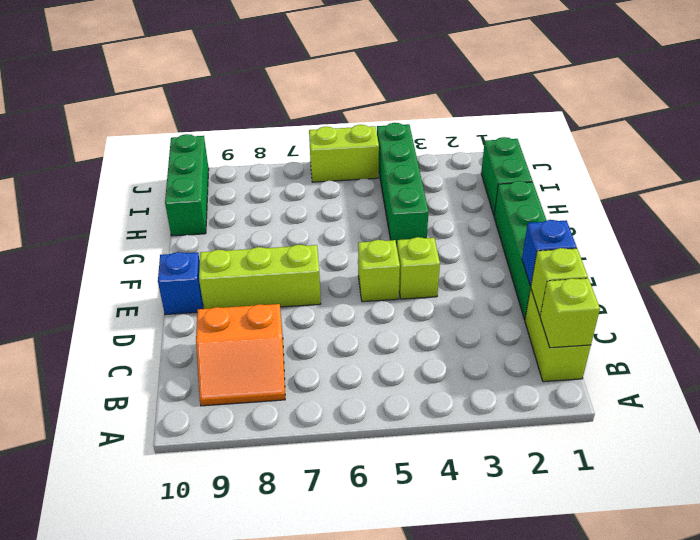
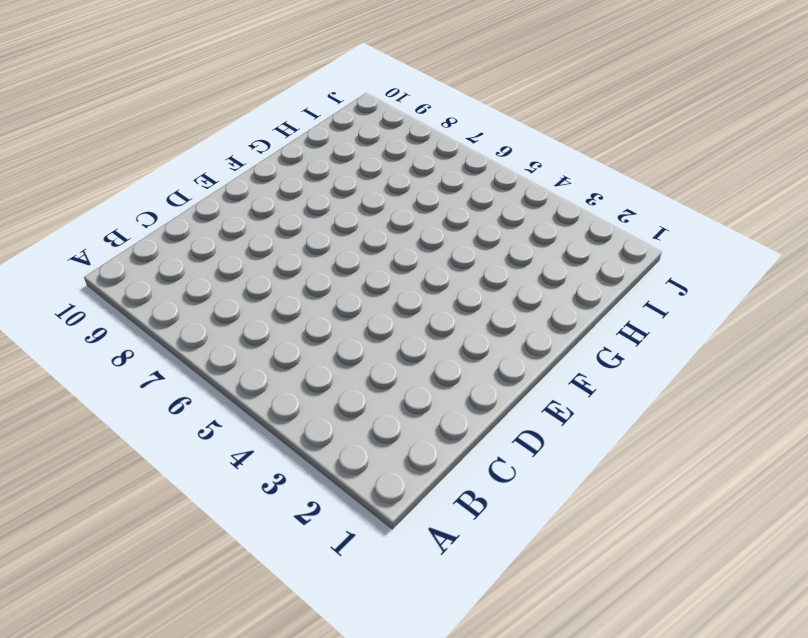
none -> lime brick B1:C1 level 1
none -> orange slope B8:C9 level 1 top C
none -> green brick D1:G1 level 1

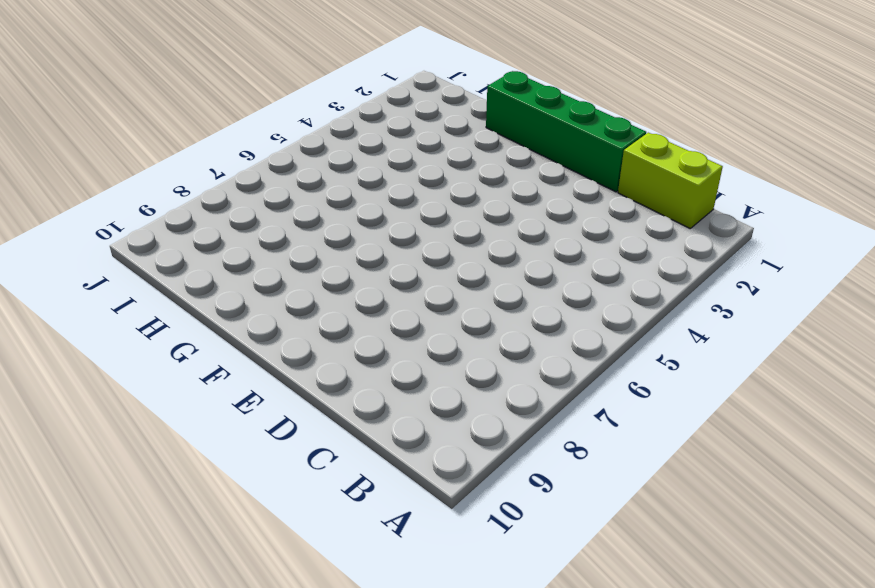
none -> orange slope B8:C9 level 1 top C
none -> lime brick E4 level 1
none -> lime brick E5 level 1

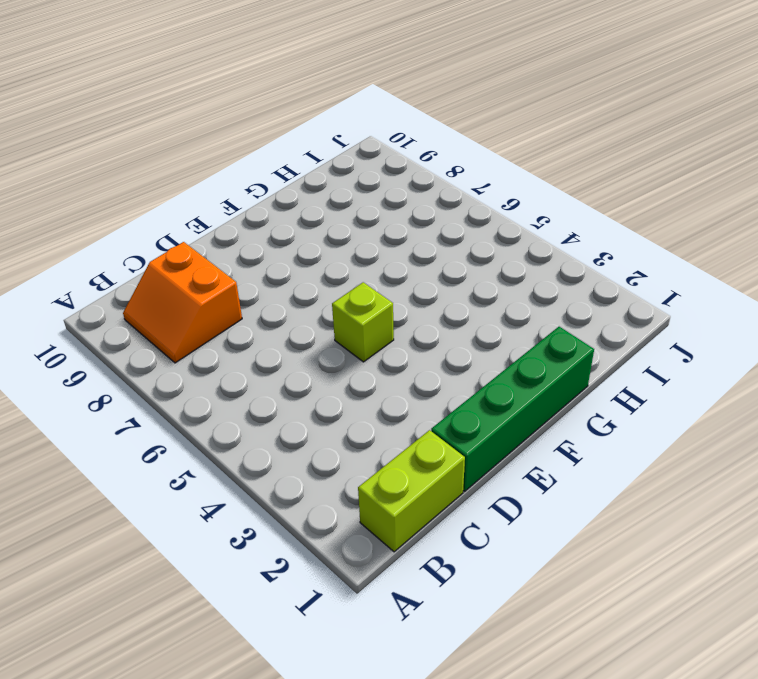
none -> lime brick E4 level 1
none -> lime brick E7:E9 level 1
none -> blue brick E10 level 1

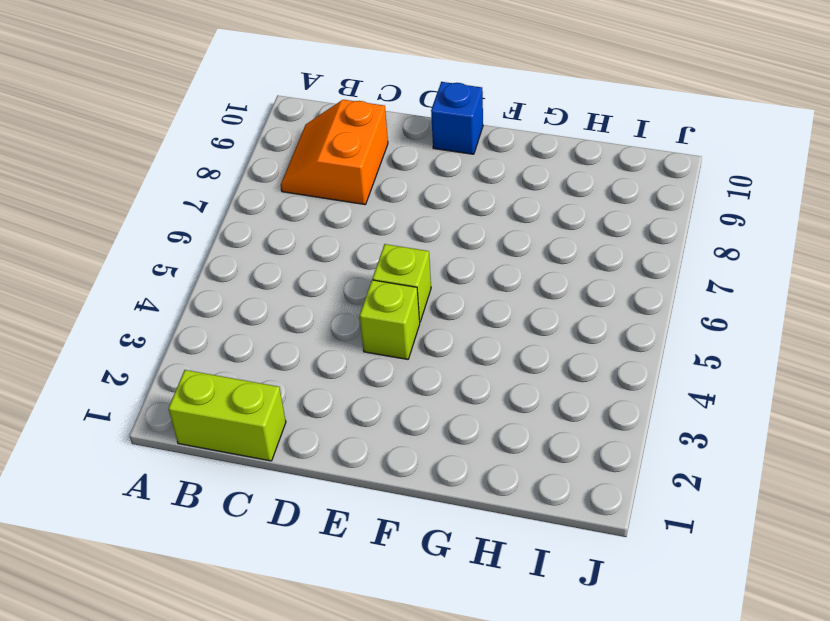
none -> green brick D1:G1 level 1
none -> lime brick E7:E9 level 1
none -> green brick G4:J4 level 1

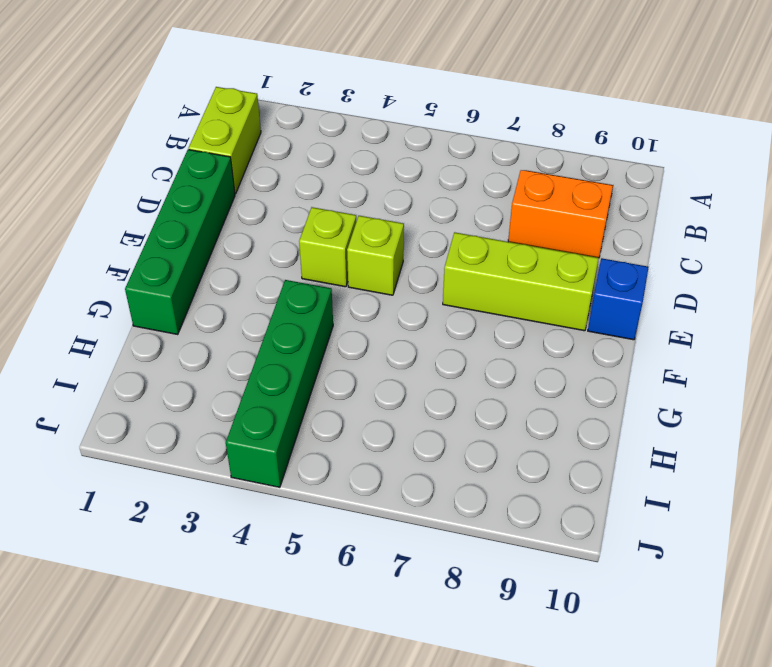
none -> green brick H1:I1 level 1
none -> green brick H10:J10 level 1
none -> lime brick J5:J6 level 1

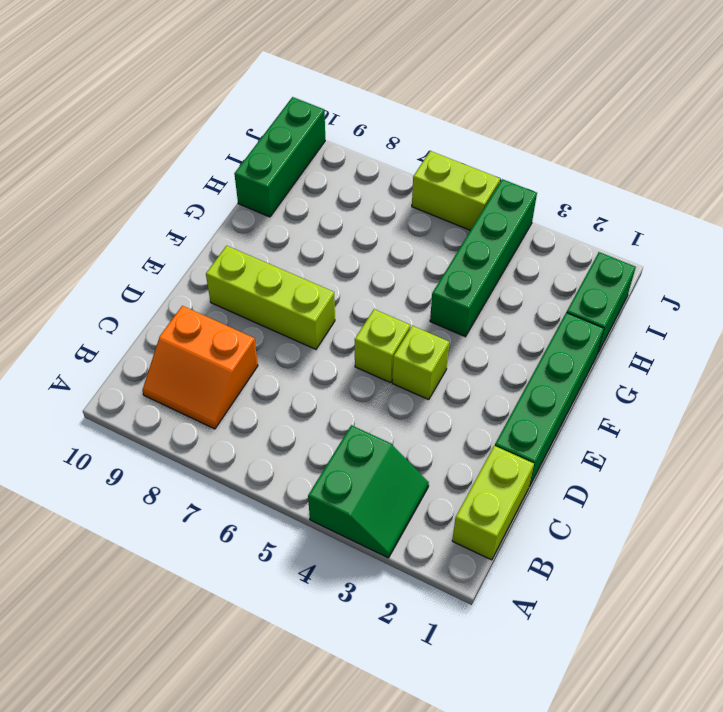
green slope A3:B4 level 1 top 4 -> none
none -> blue brick E10 level 1
none -> lime brick B1 level 2
none -> lime brick C1 level 2

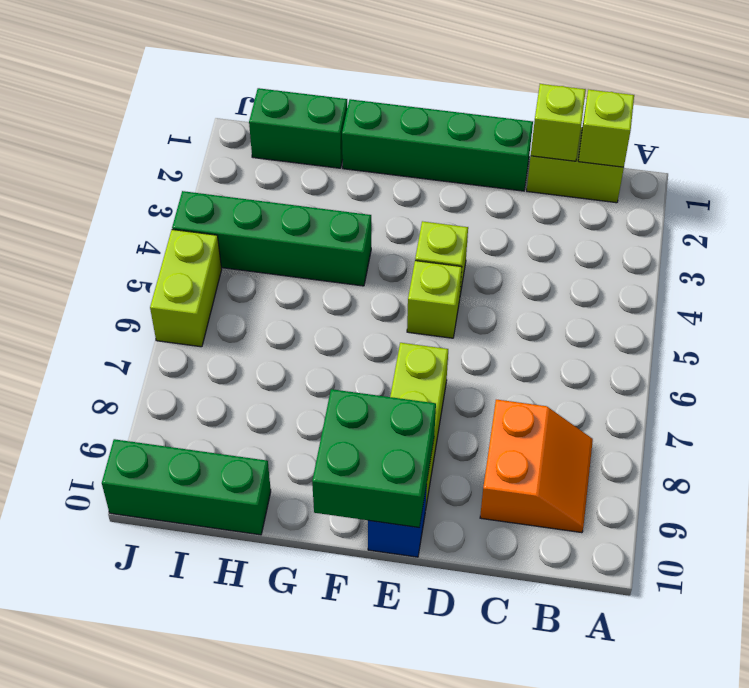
green brick E9:F10 level 2 -> none
none -> blue brick D1 level 2

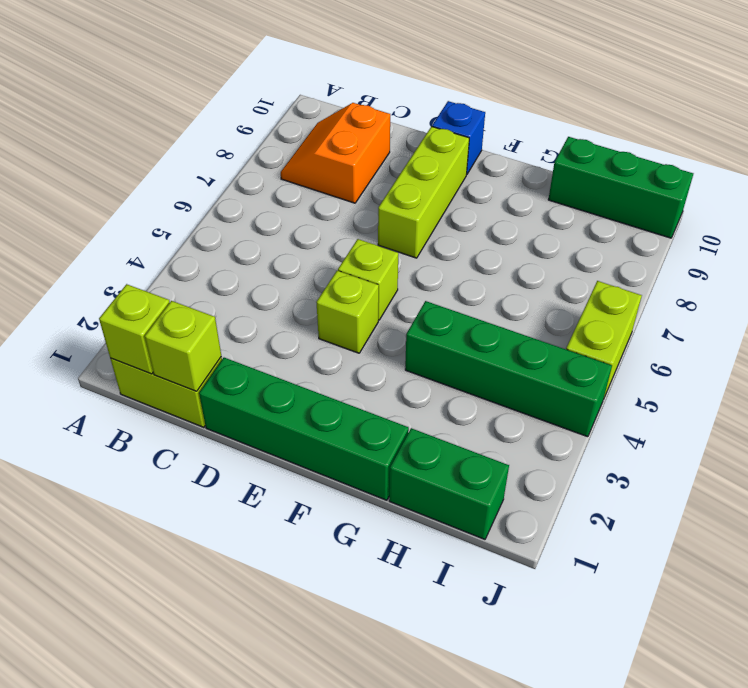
none -> blue brick D1 level 2

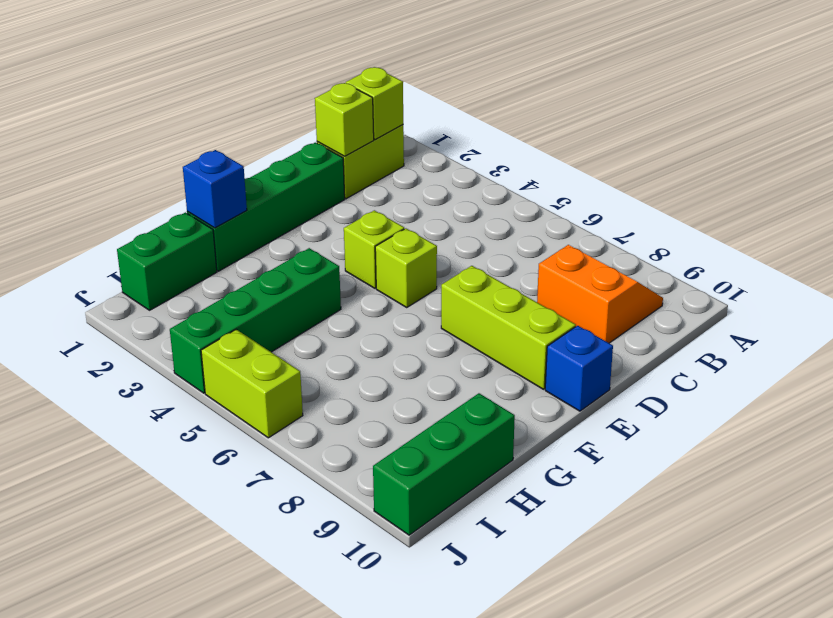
blue brick G1 level 2 -> blue brick D1 level 2

